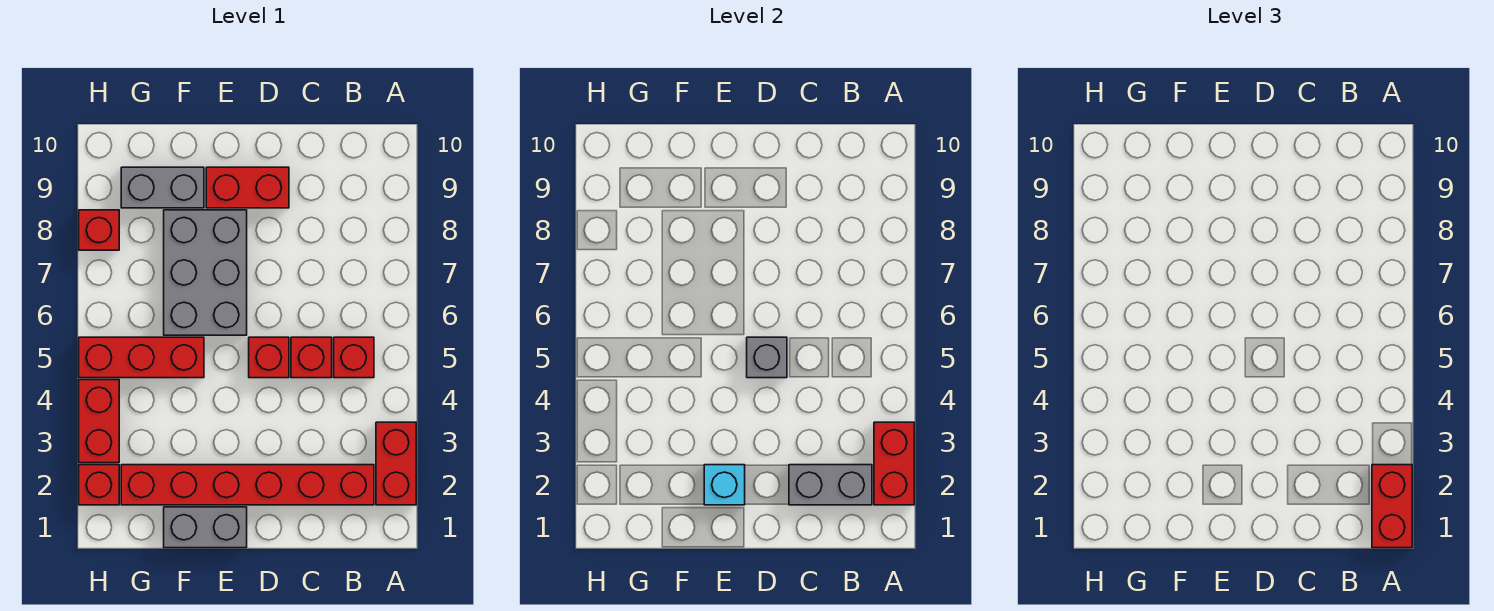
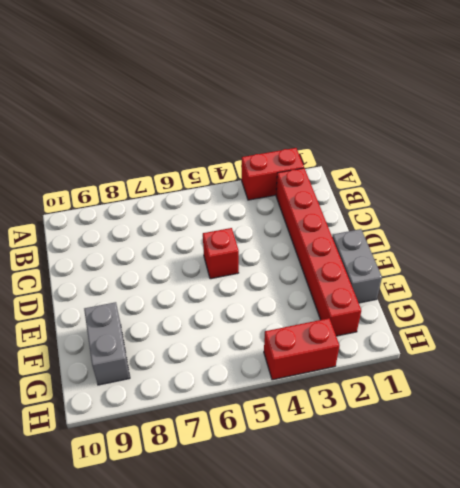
none -> red brick B5 level 1
none -> red brick C5 level 1
none -> red brick D9:E9 level 1

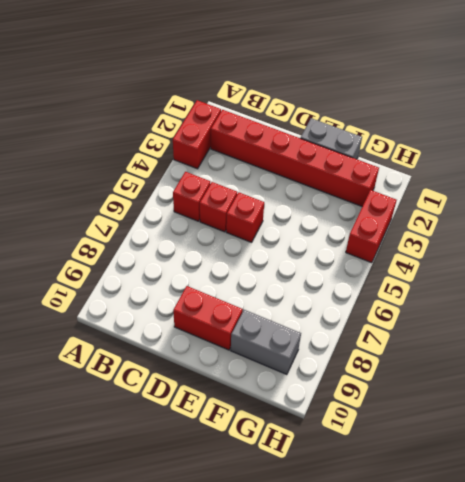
none -> grey brick E6:F8 level 1
none -> red brick F5:H5 level 1
none -> red brick H2 level 1

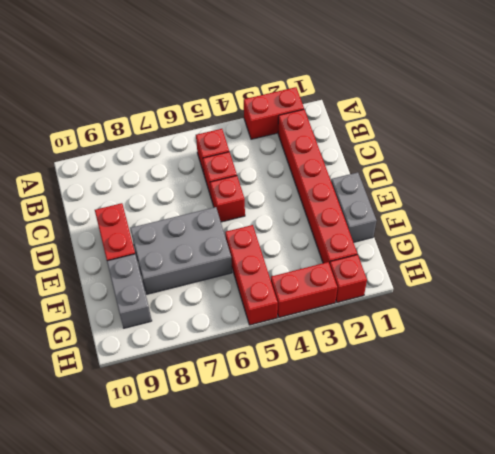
none -> red brick H8 level 1
none -> red brick A2:A3 level 2
none -> grey brick B2:C2 level 2

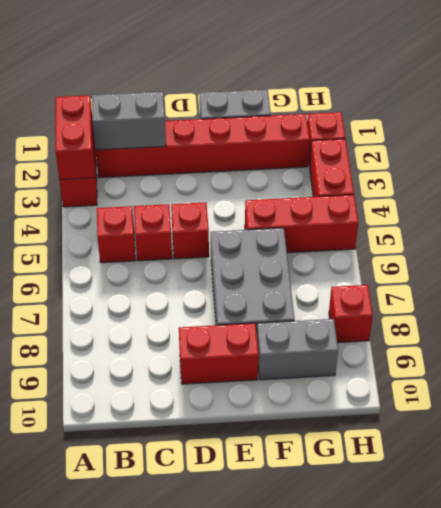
none -> grey brick D5 level 2
none -> cyan brick E2 level 2
none -> red brick A1:A2 level 3

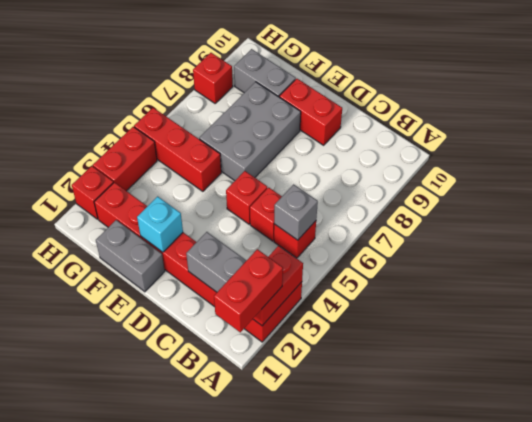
grey brick B5 level 2 -> grey brick D5 level 2

